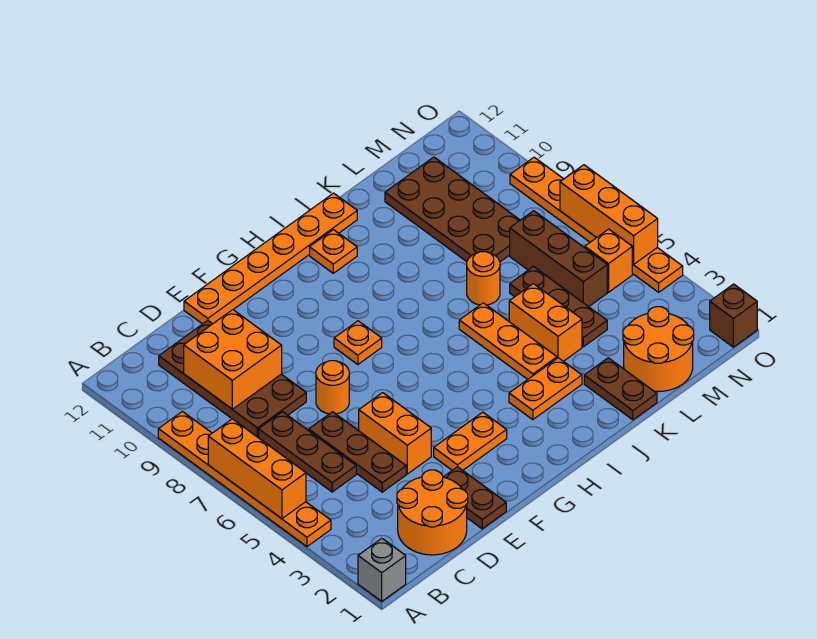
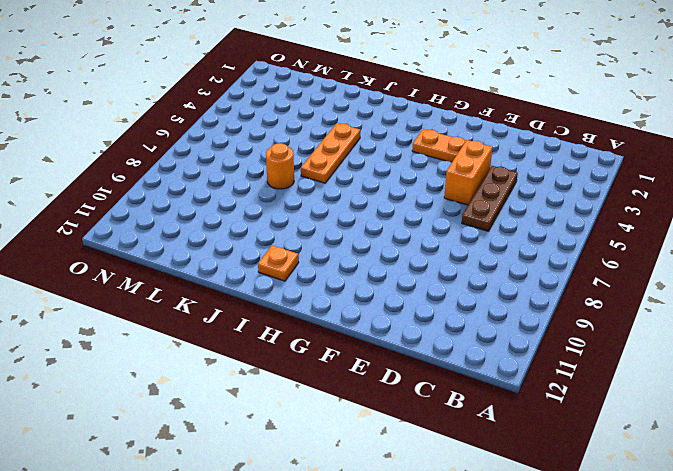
none -> grey brick A1 level 1
none -> orange plate A4:A9 level 1
none -> orange round brick C1:D2 level 1

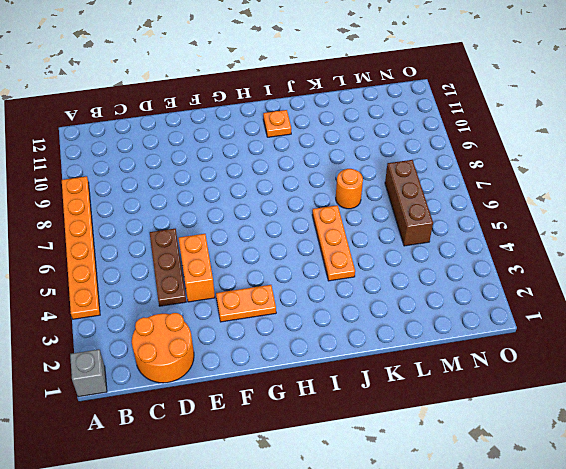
none -> brown plate C5:C7 level 1
none -> brown plate C8:D11 level 1
none -> brown plate E1:E2 level 1

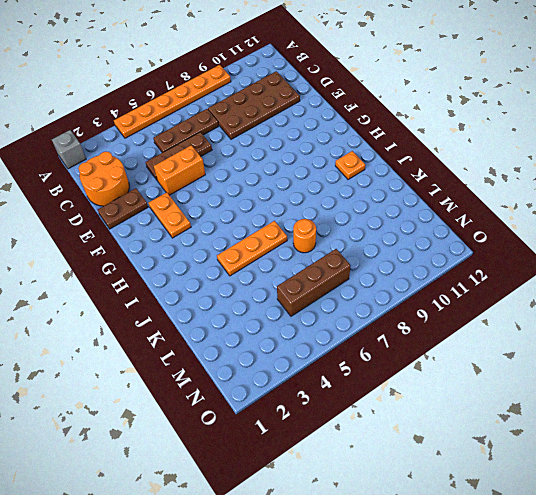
none -> orange round brick E7 level 1
none -> orange plate E12:J12 level 1
none -> orange plate G8 level 1

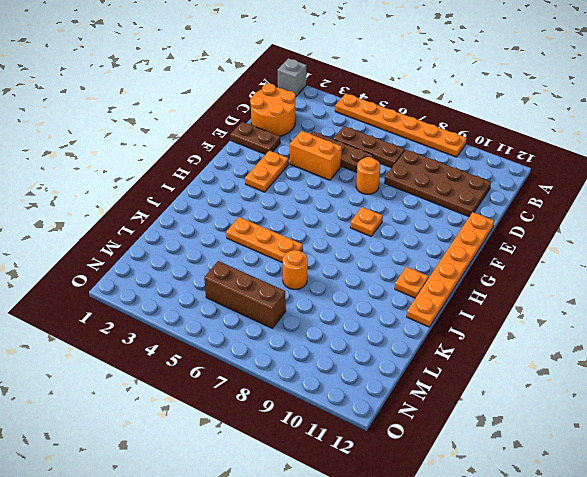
none -> orange plate I3:J3 level 1
none -> brown plate K1:K2 level 1
none -> orange brick K4:K5 level 1

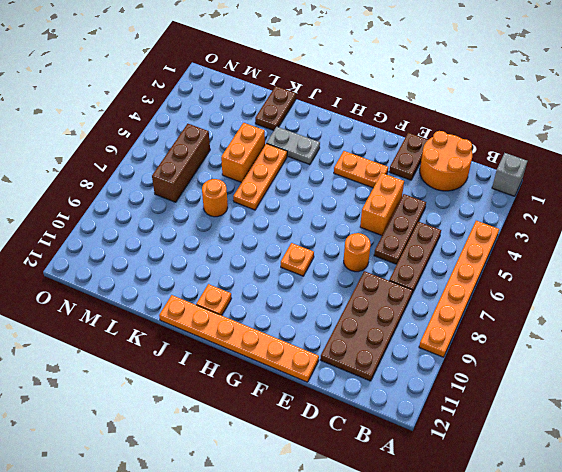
grey plate I3:J3 level 1 -> orange plate I3:J3 level 1
none -> orange round brick L1:M2 level 1
none -> brown plate L4:L6 level 1
none -> brown plate L8:M11 level 1

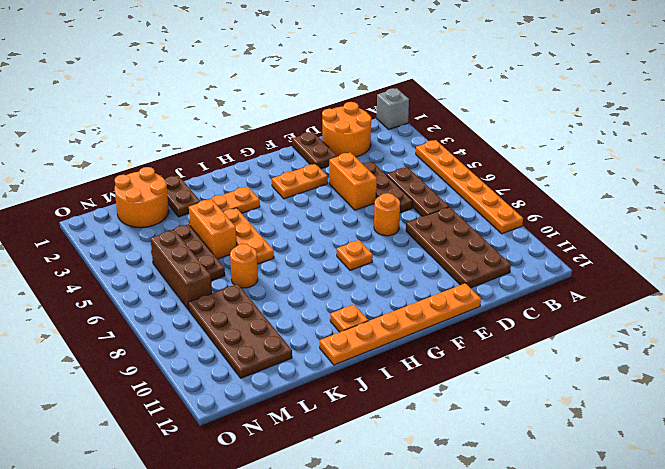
none -> orange brick N5 level 1
none -> brown brick O1 level 1
none -> orange plate O4:O9 level 1

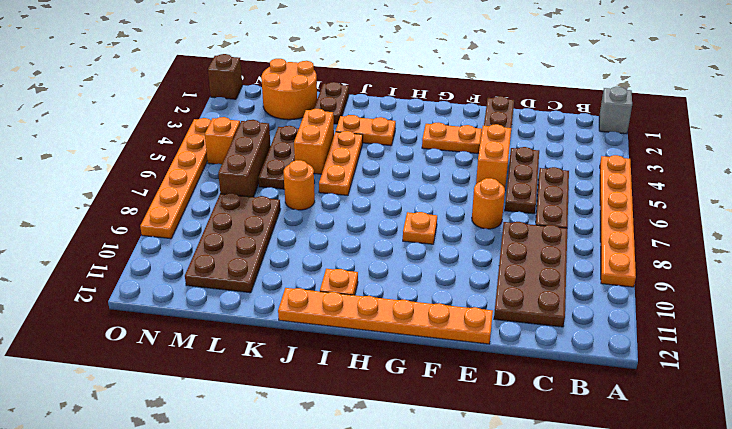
none -> orange round brick C1:D2 level 1
none -> orange brick A5:A7 level 2
none -> orange brick C9:D10 level 2

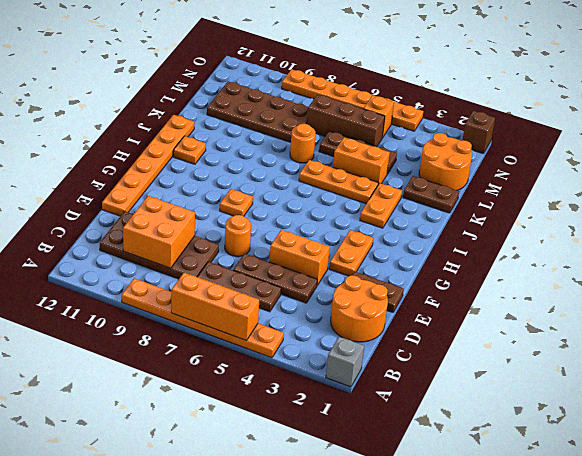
none -> orange brick O5:O7 level 2

